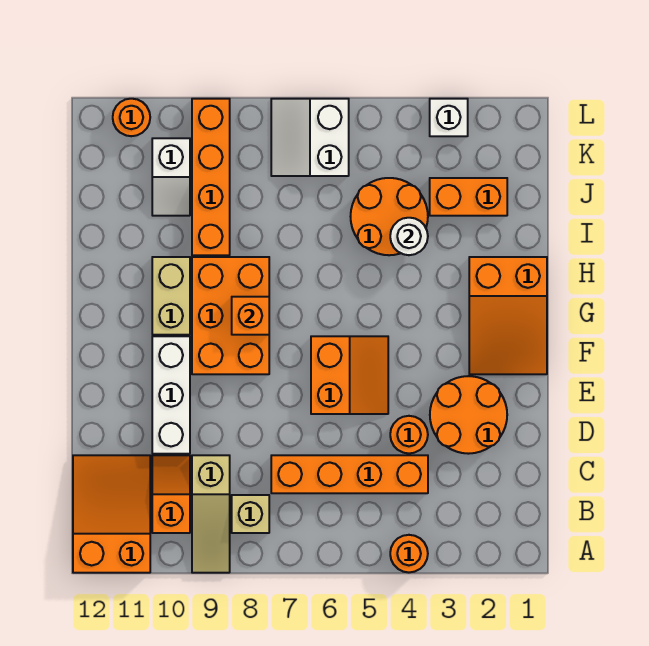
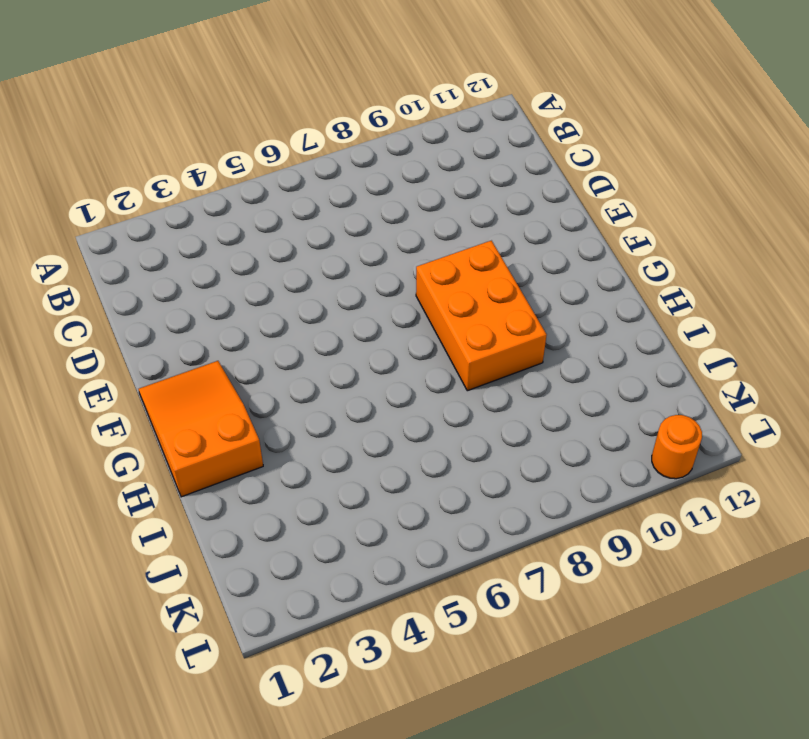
none -> orange round brick A4 level 1
none -> tan slope A9:C9 level 1 top C
none -> orange slope A11:C12 level 1 top A

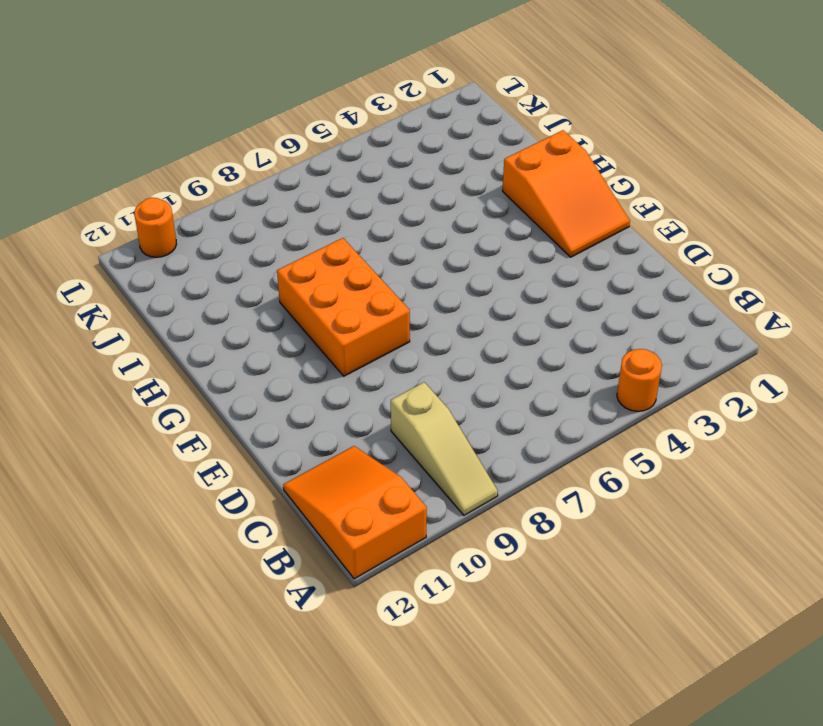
none -> tan brick B8 level 1
none -> orange slope B10:C10 level 1 top B
none -> orange brick C4:C7 level 1

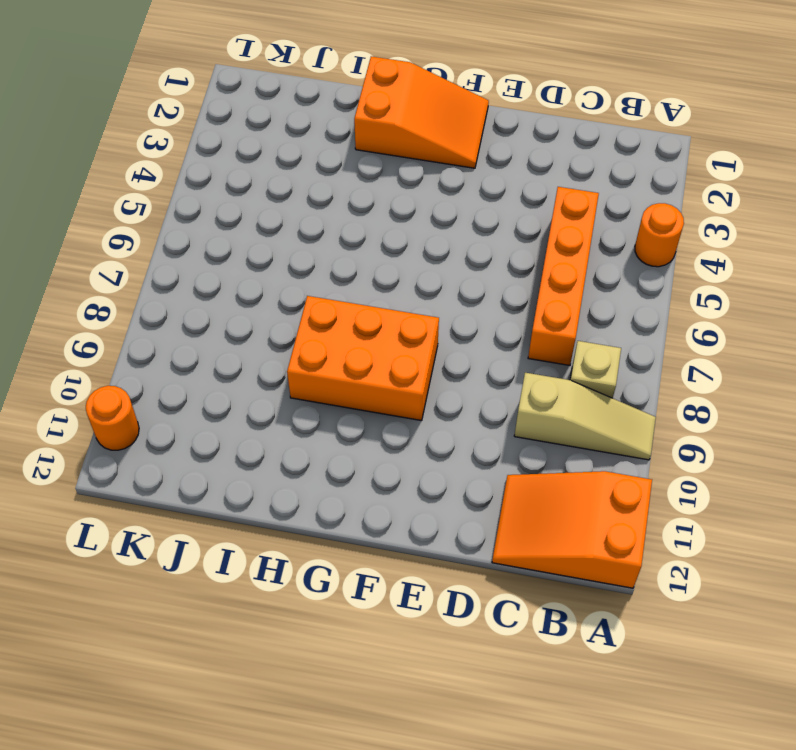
none -> orange slope B10:C10 level 1 top B
none -> orange round brick D2:E3 level 1
none -> orange round brick D4 level 1

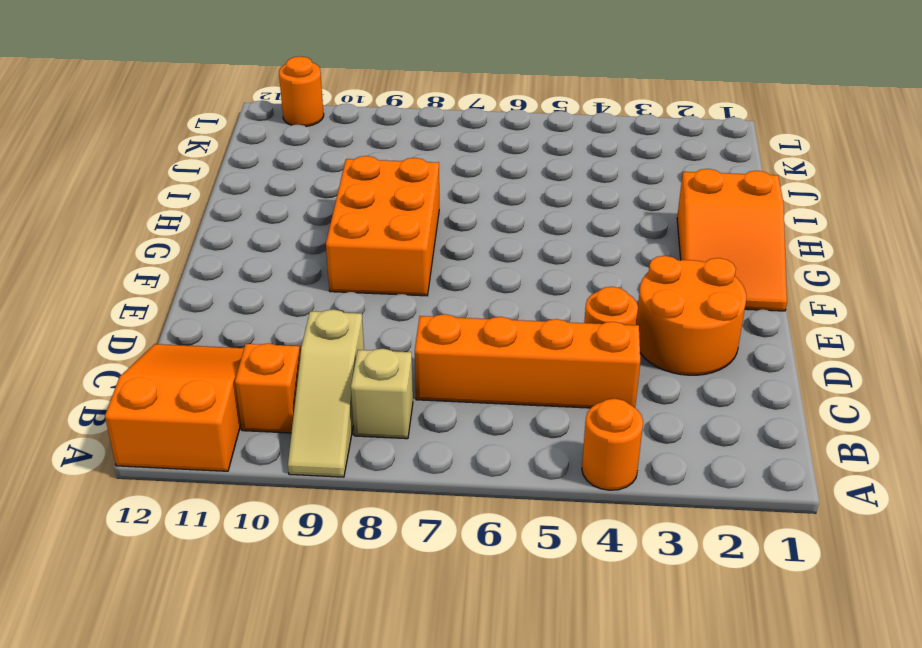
none -> white brick D10:F10 level 1
none -> orange slope E5:F6 level 1 top 6
none -> tan brick G10:H10 level 1

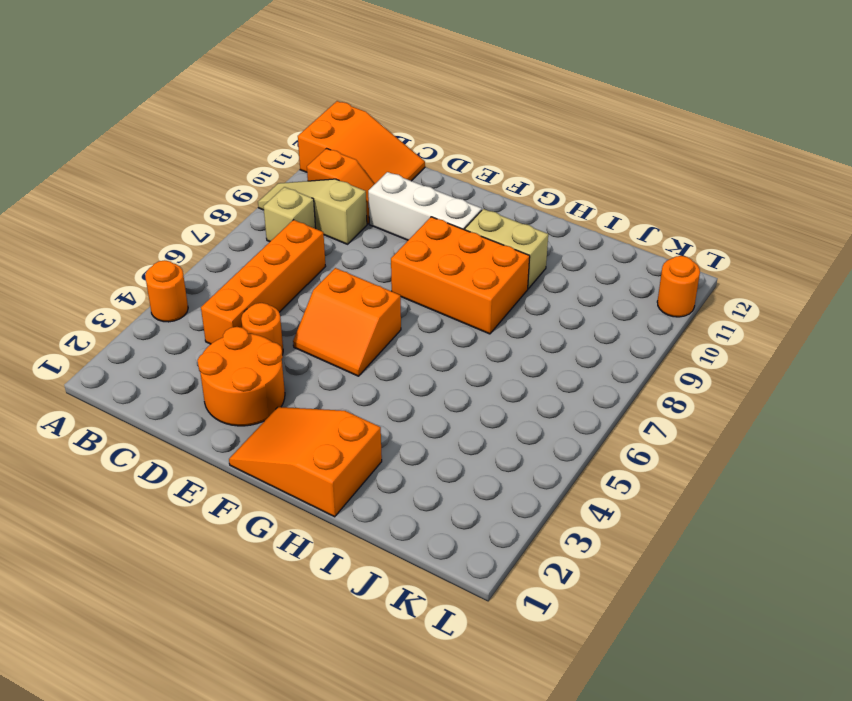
none -> orange round brick I4:J5 level 1
none -> orange brick I9:L9 level 1
none -> orange brick J2:J3 level 1

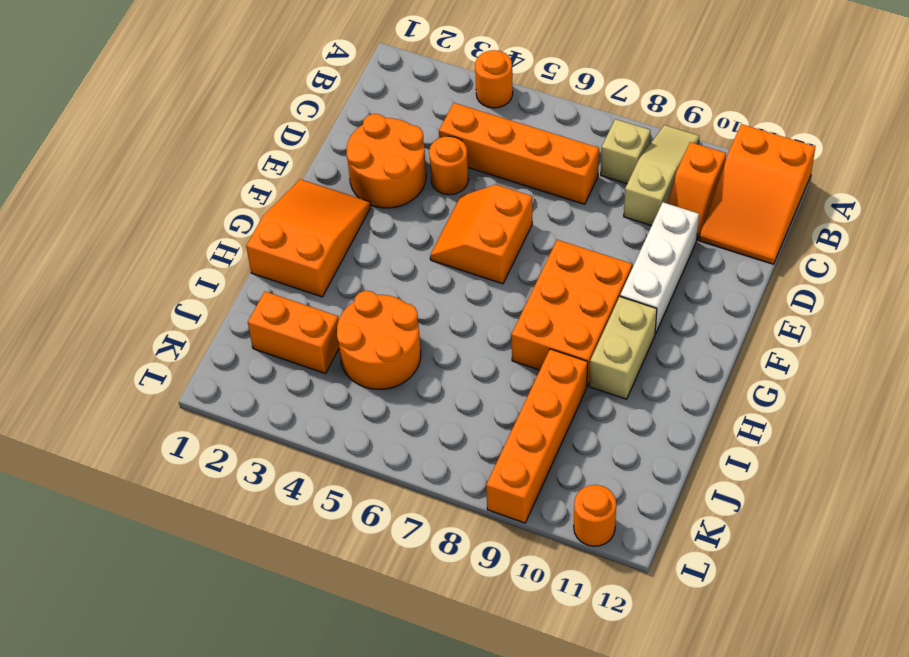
none -> white slope J10:K10 level 1 top K
none -> white slope K6:L7 level 1 top 6
none -> white brick L3 level 1

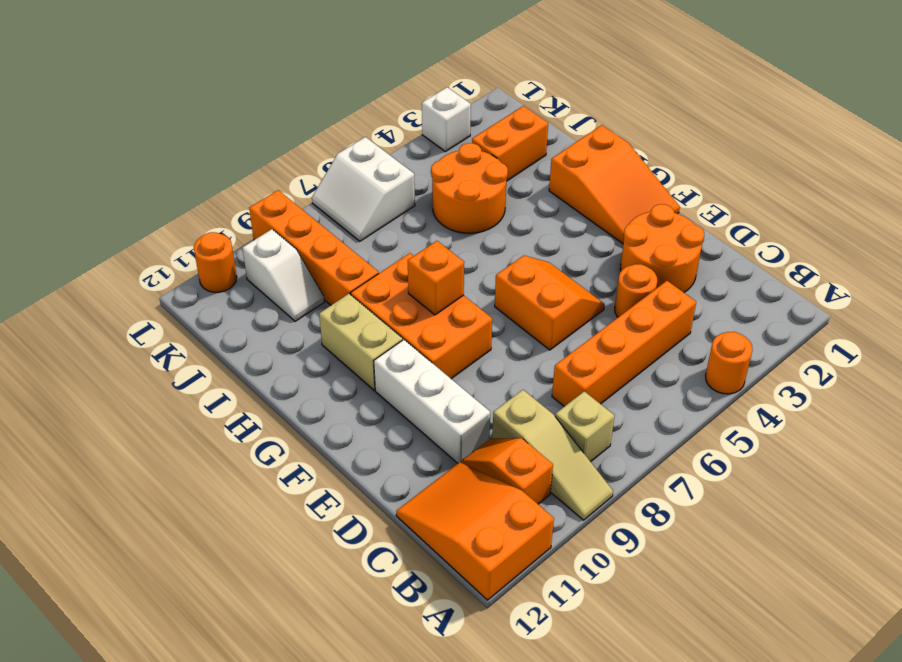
none -> white round brick I4 level 2

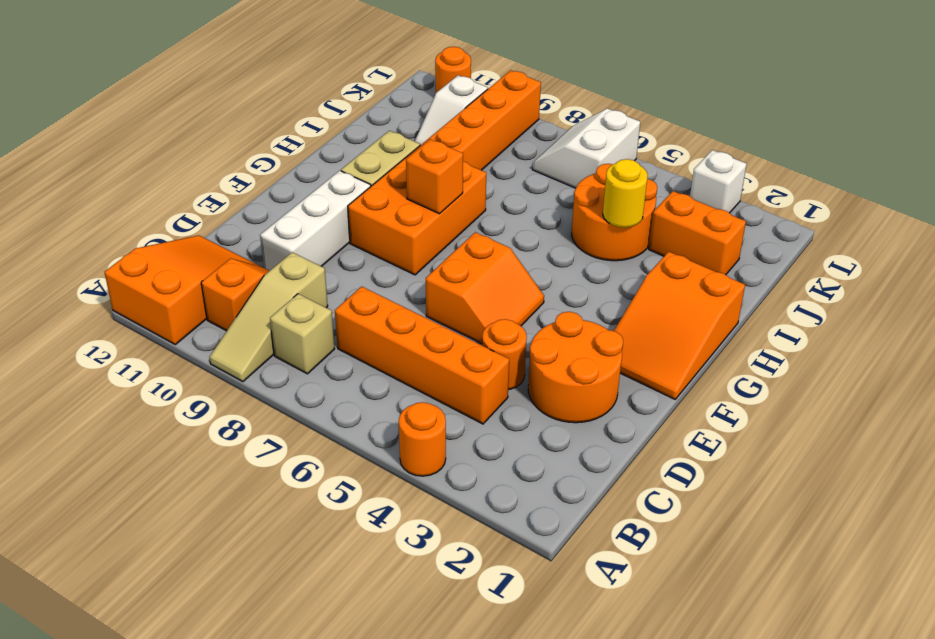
yellow round brick I4 level 2 -> white round brick I4 level 2

